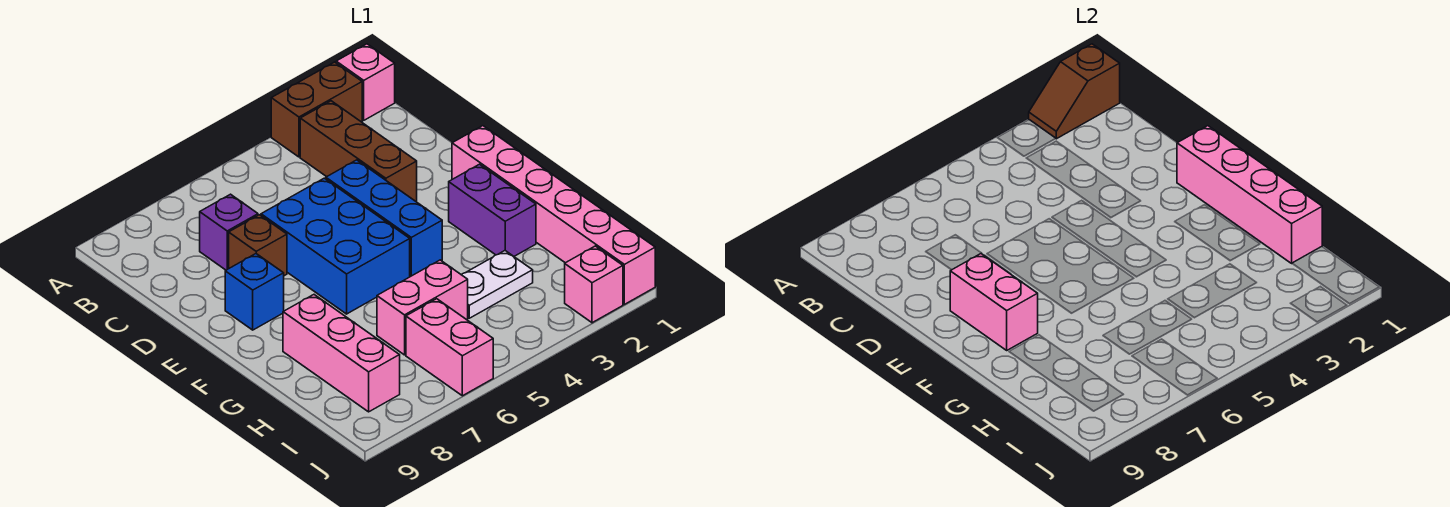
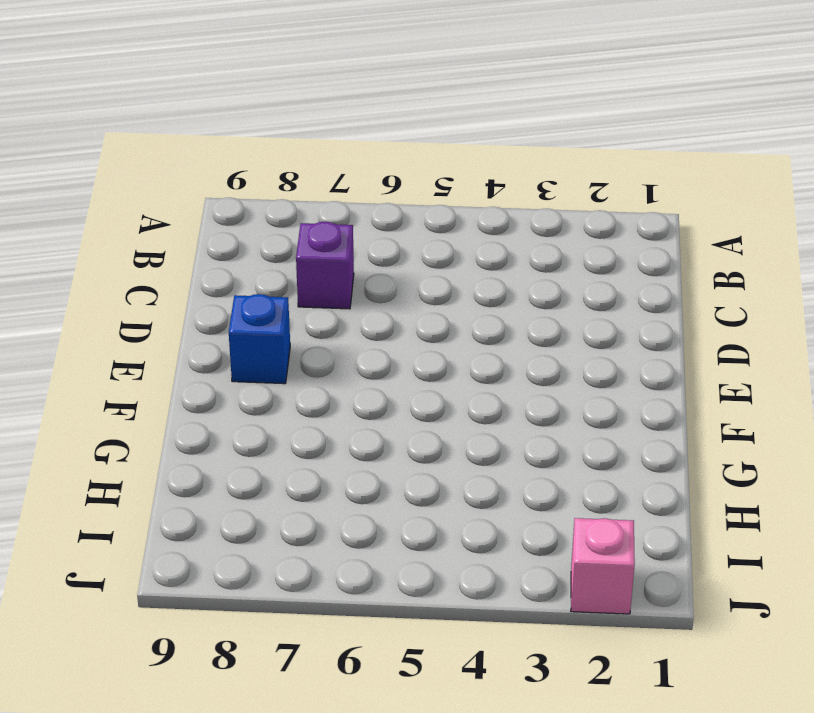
none -> pink brick A1 level 1
none -> brown brick A2:A3 level 1
none -> brown brick B3:D3 level 1

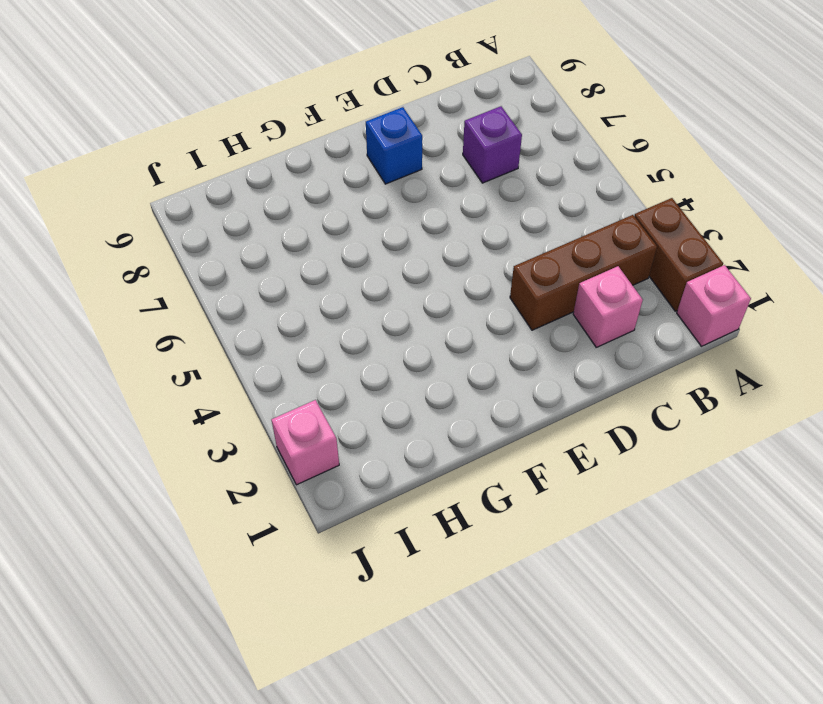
pink brick C2 level 1 -> none
none -> blue brick D4:F4 level 1
none -> blue brick D5:F6 level 1
none -> brown brick D7 level 1

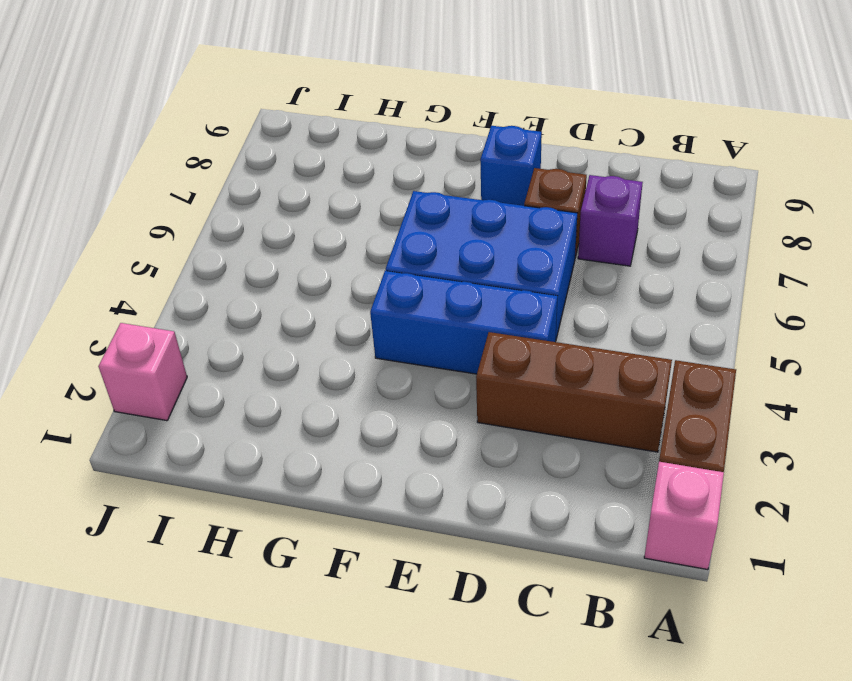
none -> pink brick E1:J1 level 1
none -> purple brick F2:G2 level 1
none -> pink brick G8:I8 level 1

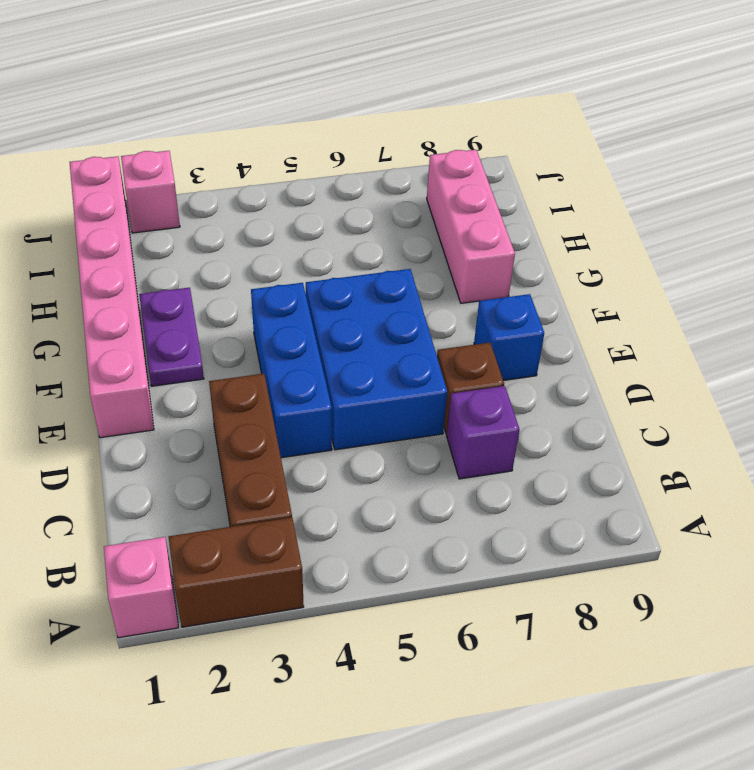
purple plate F2:G2 level 1 -> purple brick F2:G2 level 1
none -> white plate H3:H4 level 1
none -> pink brick H5:H6 level 1
none -> pink brick I6:J6 level 1

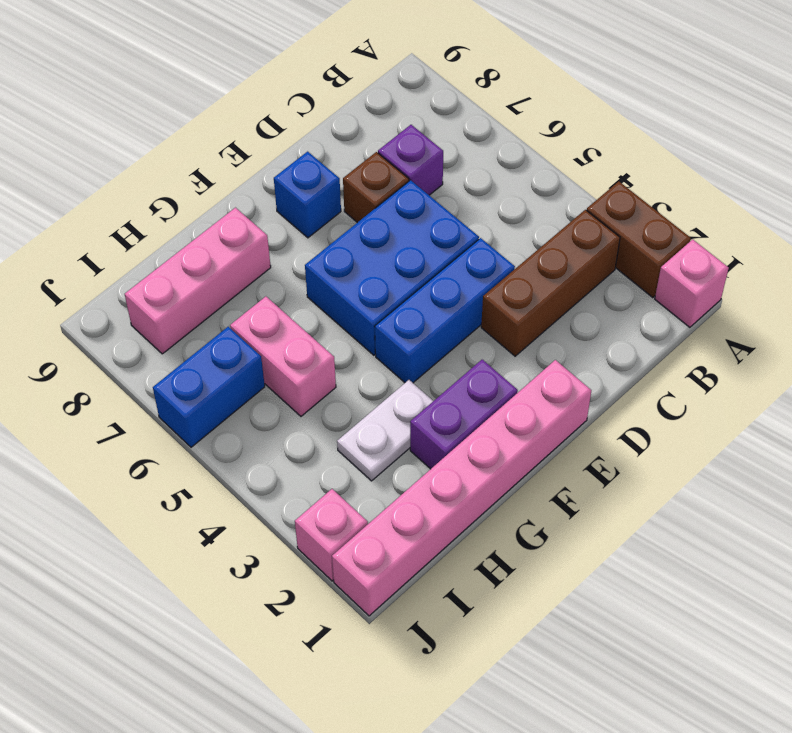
white plate G3:H3 level 1 -> white plate H3:H4 level 1
blue brick I6:J6 level 1 -> pink brick I6:J6 level 1
none -> brown slope A1:A2 level 2 top 1
none -> pink brick E1:H1 level 2
none -> pink brick E8:F8 level 2

